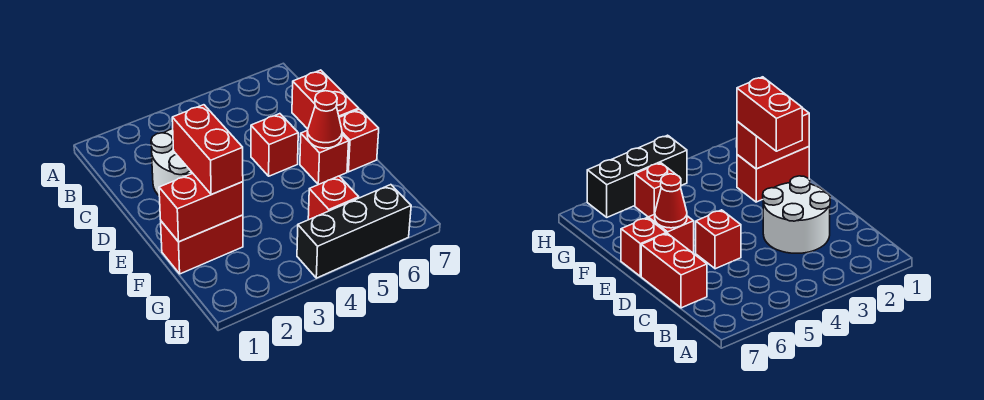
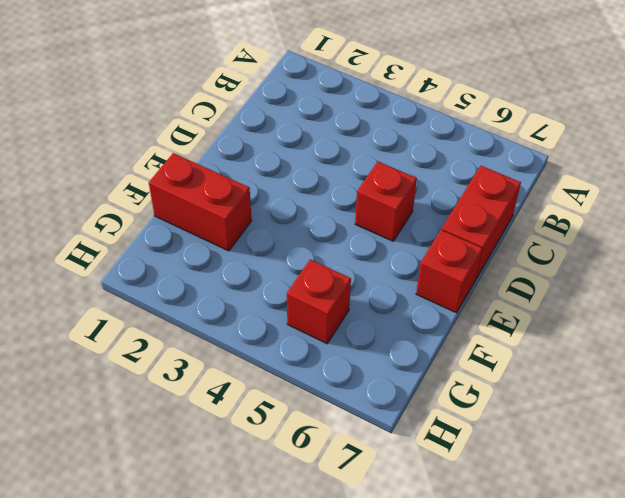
none -> white round brick C2:D3 level 1
none -> red brick E6 level 1

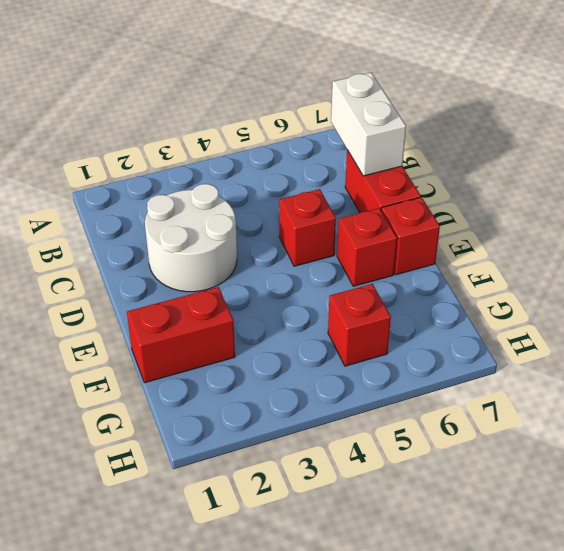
white brick B7:C7 level 2 -> none
none -> black brick H4:H6 level 1
none -> red cone E6 level 2

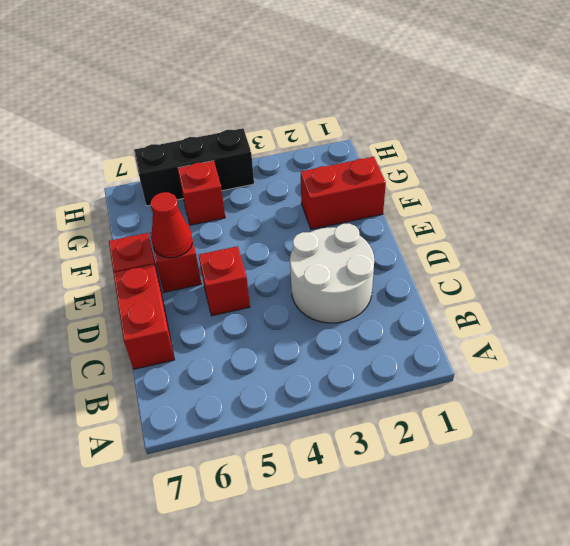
none -> red brick F1:F2 level 2
none -> red brick E2:F2 level 3

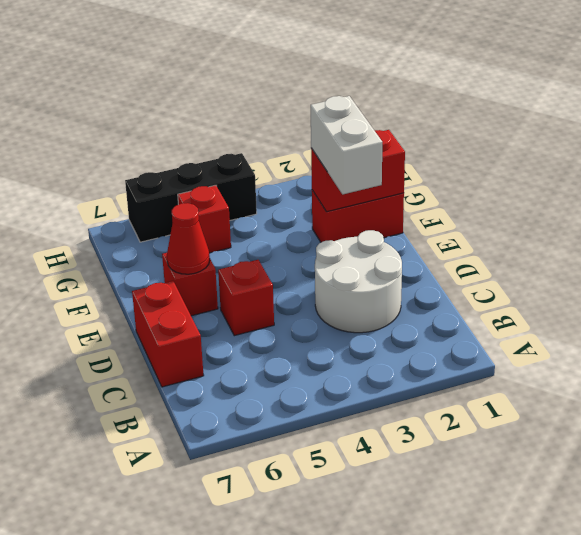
white brick E2:F2 level 3 -> red brick E2:F2 level 3
none -> red brick E7 level 1

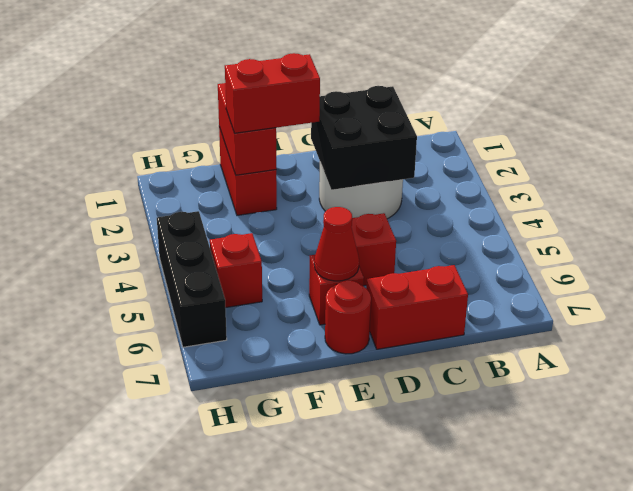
black brick C2:D3 level 2 -> none
red round brick E7 level 1 -> red brick E7 level 1

